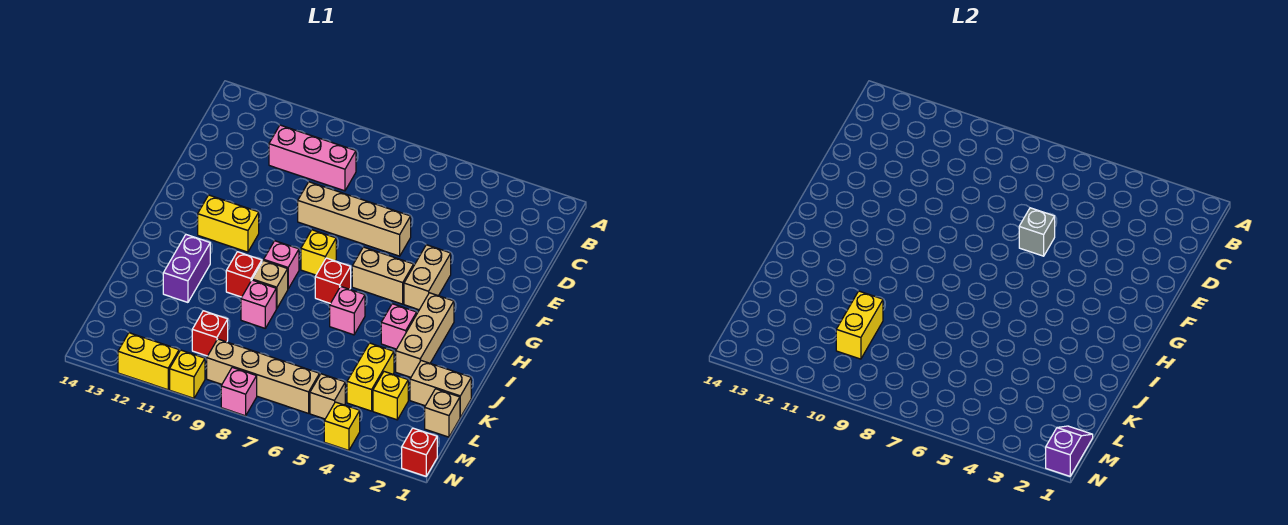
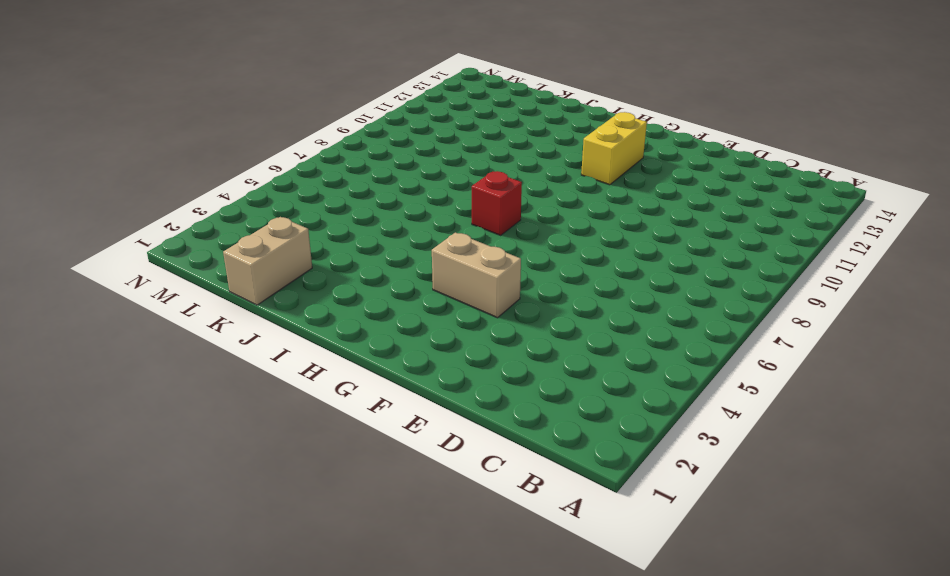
none -> pink brick C9:C11 level 1
none -> tan brick E6:E9 level 1
none -> tan brick G5:G6 level 1
none -> yellow brick G8 level 1

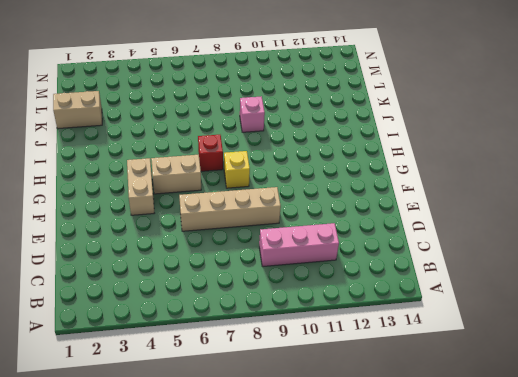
none -> yellow brick G11:G12 level 1
none -> tan brick H3:J3 level 1
none -> pink brick H9 level 1
none -> pink brick I4 level 1

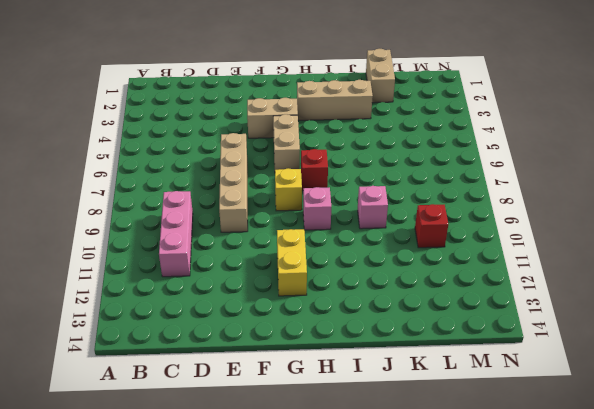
none -> pink brick I4 level 1
none -> pink brick I6 level 1
none -> tan brick I9 level 1
none -> red brick I10 level 1

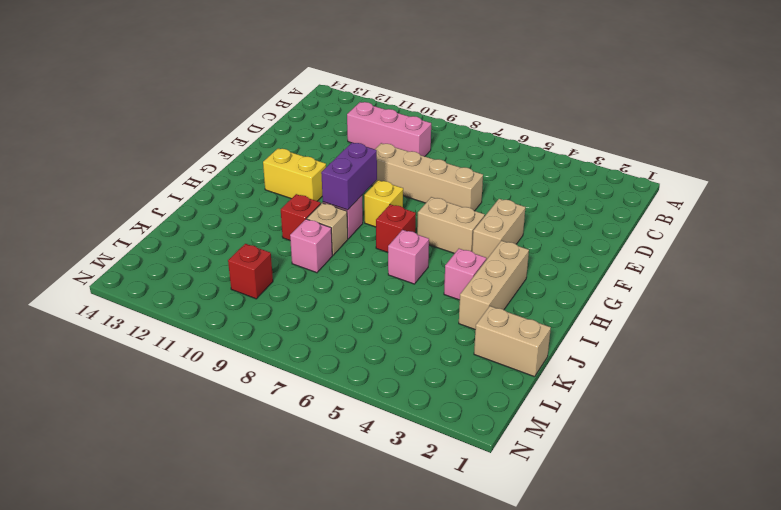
purple brick G9:H9 level 2 -> purple brick I12:J12 level 1
none -> yellow brick K4:L4 level 1
none -> tan brick L1 level 1
none -> yellow brick L3 level 1
none -> tan brick M5 level 1

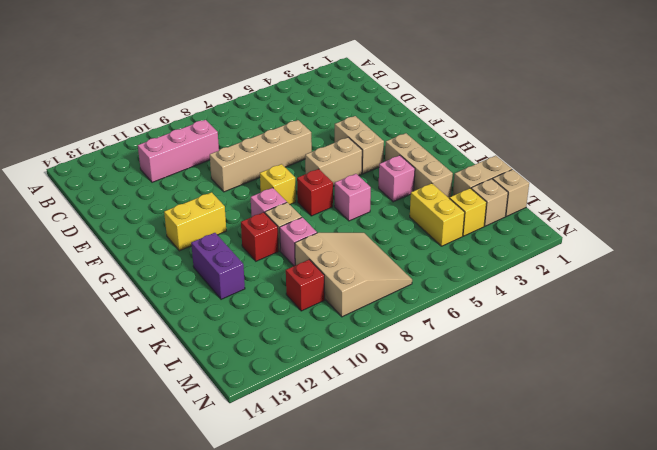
tan slope K7:M9 level 1 top 9 -> tan brick M6:M9 level 1
tan brick L2 level 1 -> tan brick M5 level 1
none -> red brick N1 level 1
none -> yellow brick N4 level 1
none -> pink brick N8 level 1
none -> yellow brick N10 level 1

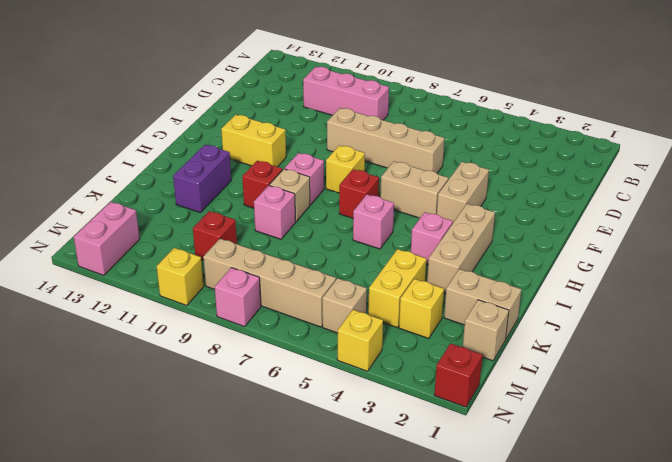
pink brick M13:N13 level 1 -> none
none -> yellow brick N11:N12 level 1
none -> grey brick E6 level 2
none -> yellow brick K10:L10 level 2
none -> purple slope M1:N1 level 2 top N

